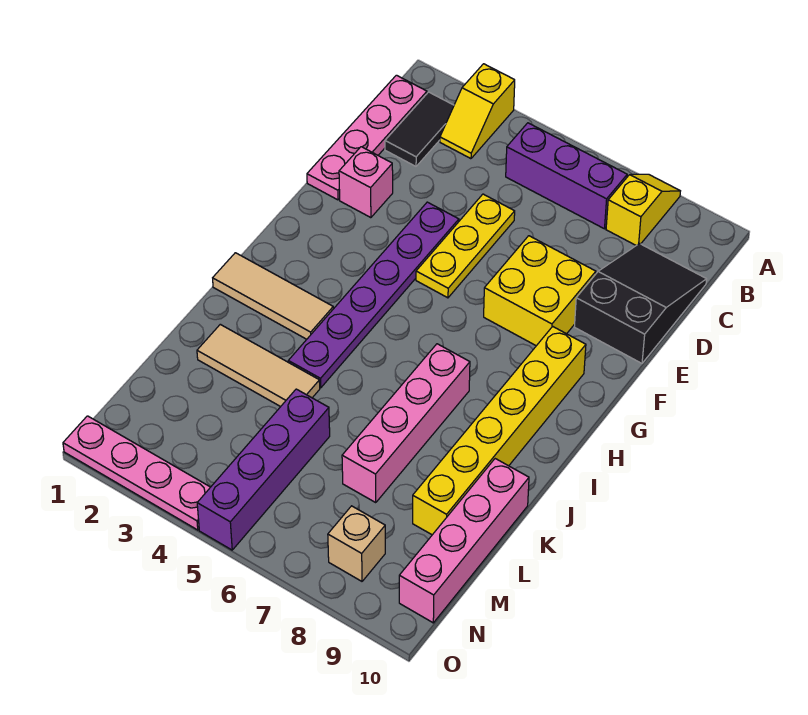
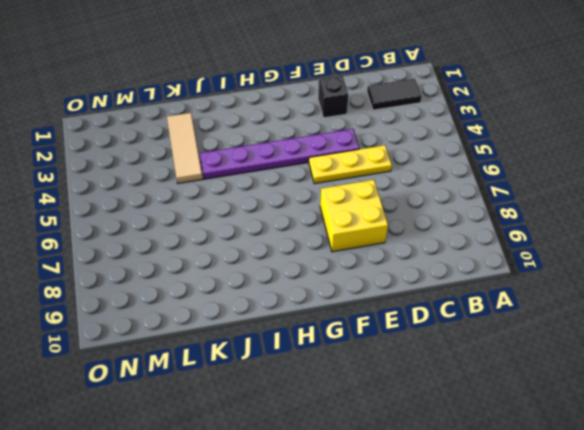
black brick E2 level 1 -> pink brick E2 level 1
none -> yellow slope A3:B3 level 1 top A
none -> yellow slope A8:B8 level 1 top B
none -> pink plate B1:E1 level 1

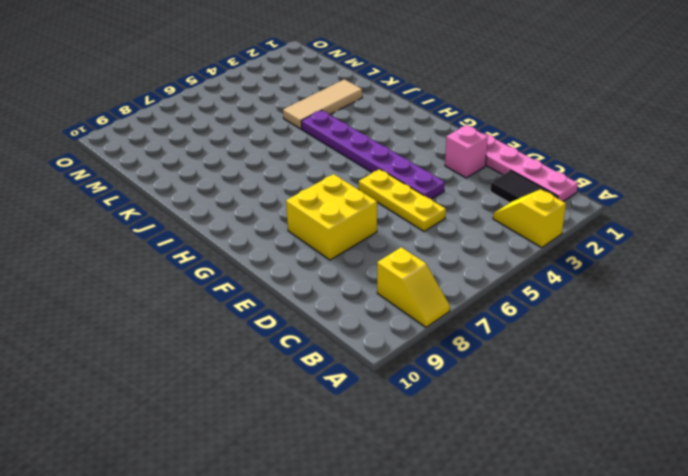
none -> purple brick B5:B7 level 1
none -> black slope C9:E10 level 1 top E
none -> yellow brick G9:L9 level 1

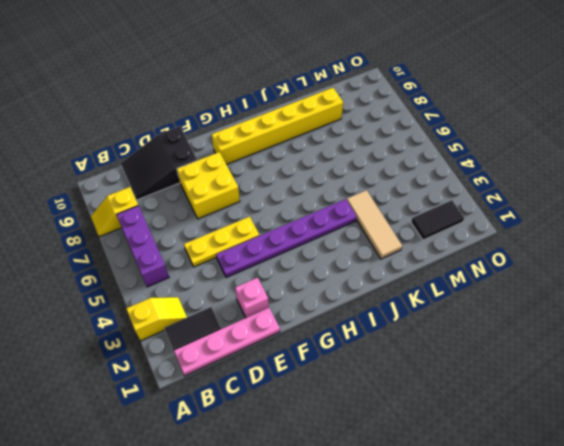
black tile M2:N2 level 1 -> none
none -> tan tile I1:I3 level 1
none -> pink brick I7:L7 level 1
none -> pink brick K10:N10 level 1

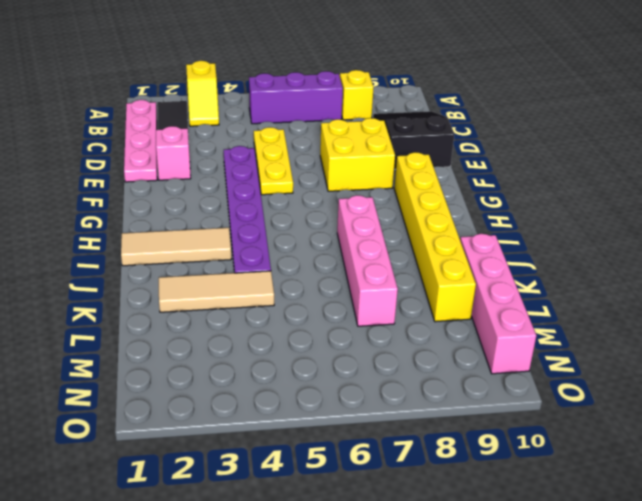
none -> purple brick L5:O5 level 1
none -> tan brick N8 level 1
none -> pink plate O1:O4 level 1

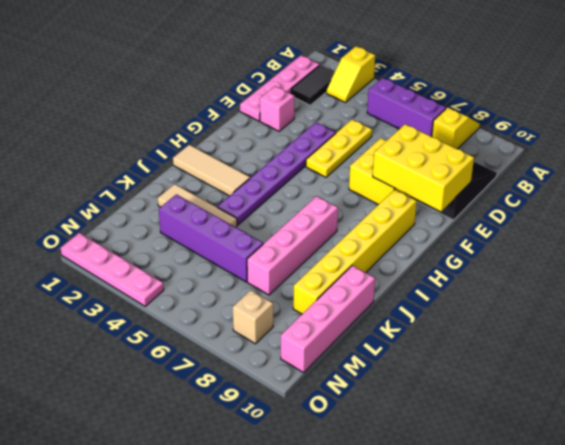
yellow brick E8:F10 level 2 -> none
purple brick L3:L6 level 1 -> purple brick L5:O5 level 1

